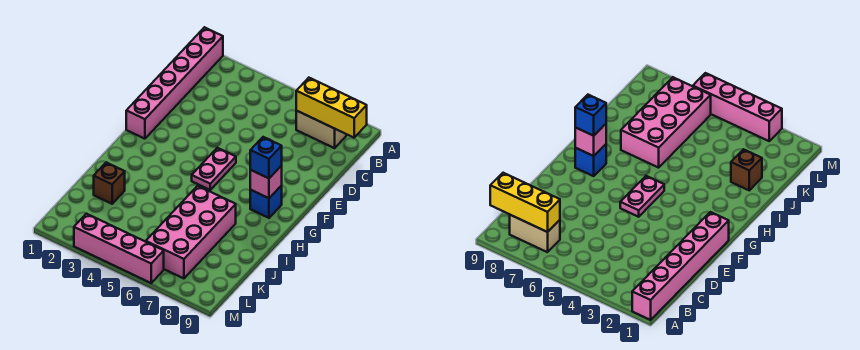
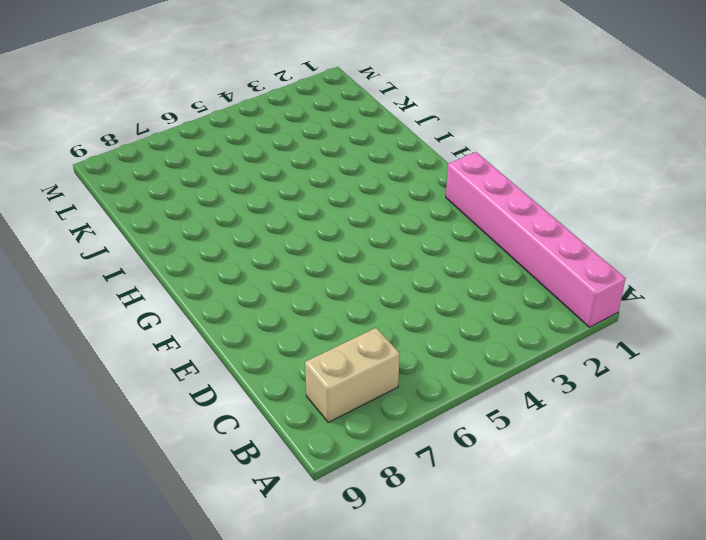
none -> pink plate F5:G5 level 1
none -> blue brick G8 level 1

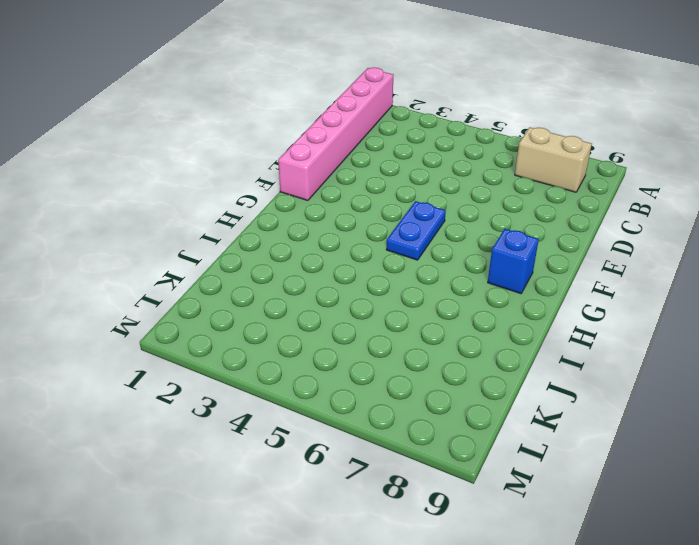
blue plate F5:G5 level 1 -> pink plate F5:G5 level 1
none -> pink brick I6:L7 level 1
none -> brown brick J2 level 1

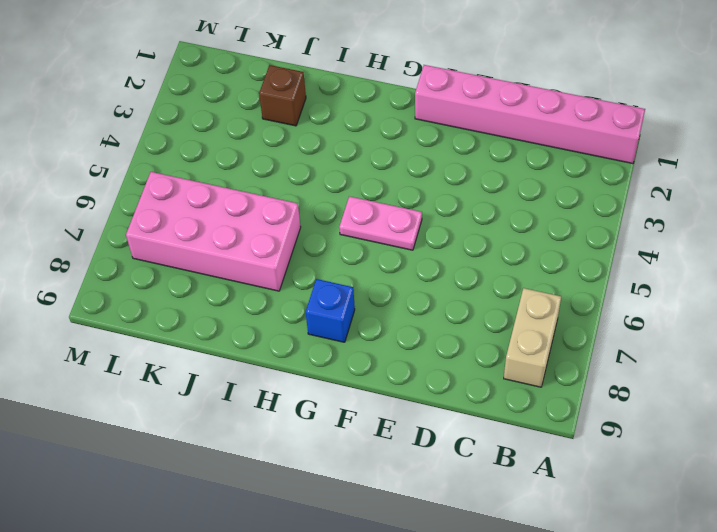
none -> pink brick M3:M6 level 1
none -> yellow brick B7:B9 level 2

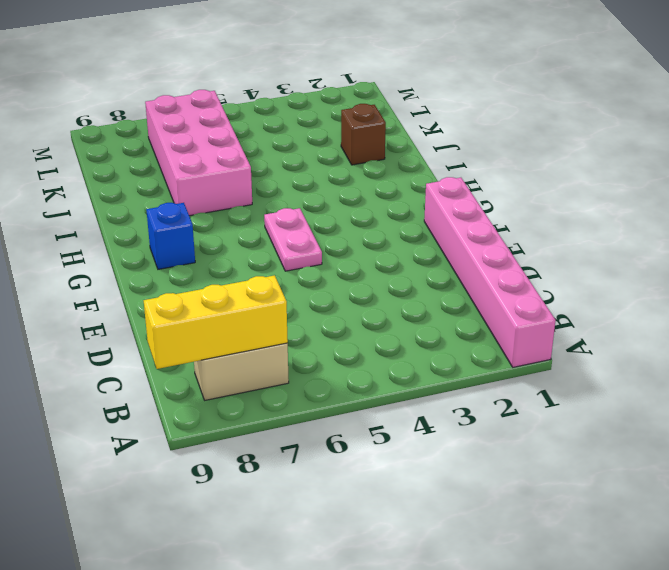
none -> pink brick M3:M6 level 1
none -> pink brick G8 level 2

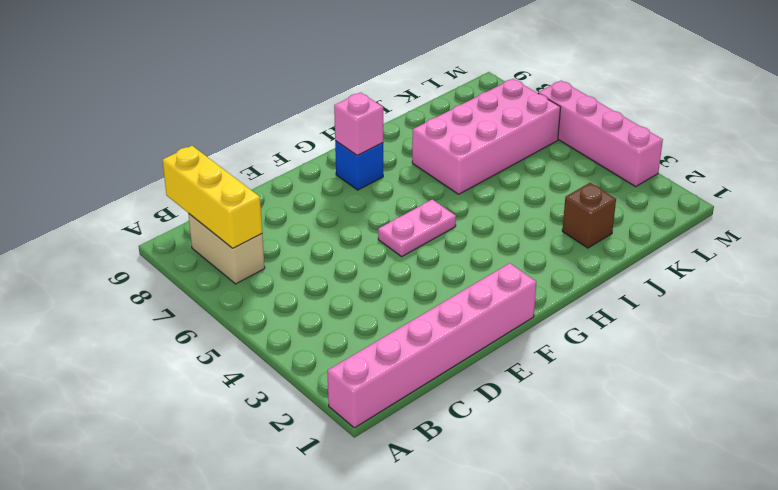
none -> blue brick G8 level 3

